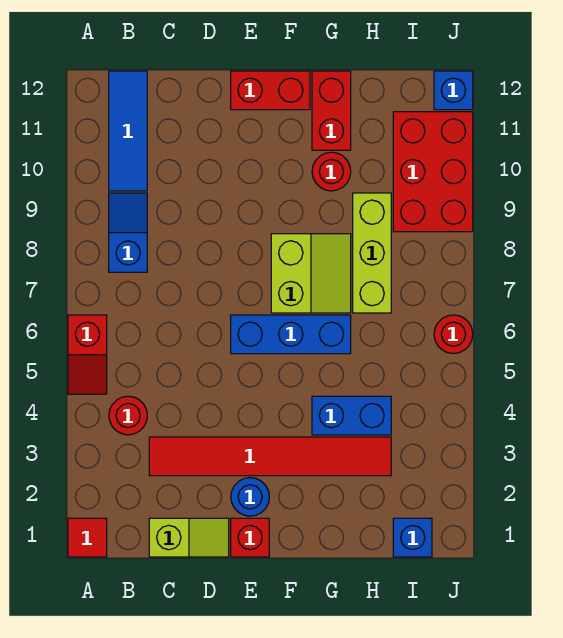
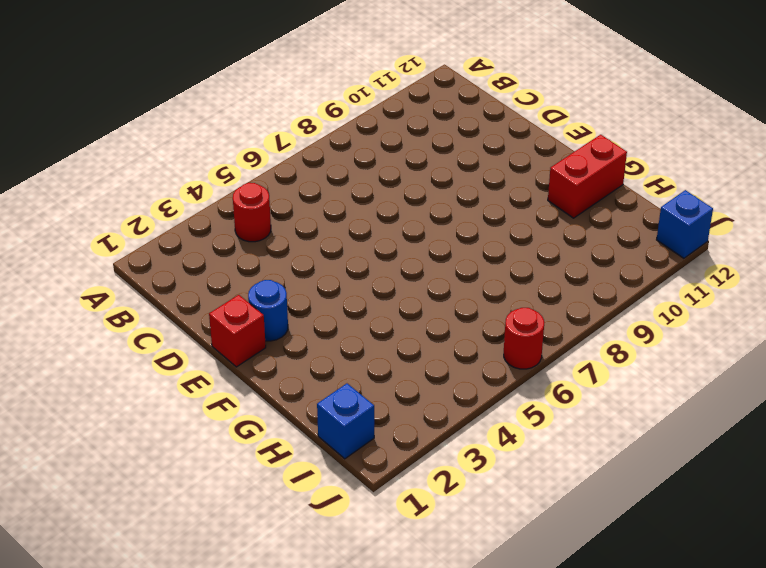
none -> red tile A1 level 1
none -> red slope A5:A6 level 1 top 6
none -> blue slope B8:B9 level 1 top 8

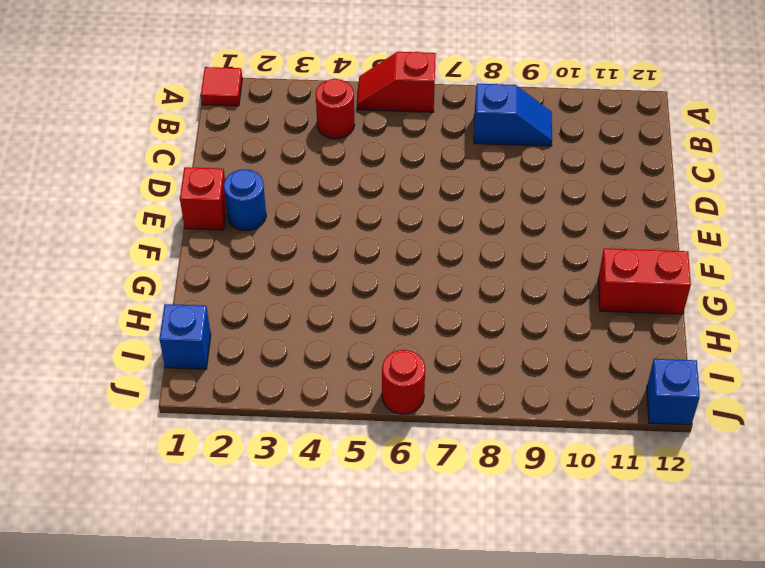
none -> blue tile B10:B12 level 1
none -> lime slope C1:D1 level 1 top C
none -> red tile C3:H3 level 1

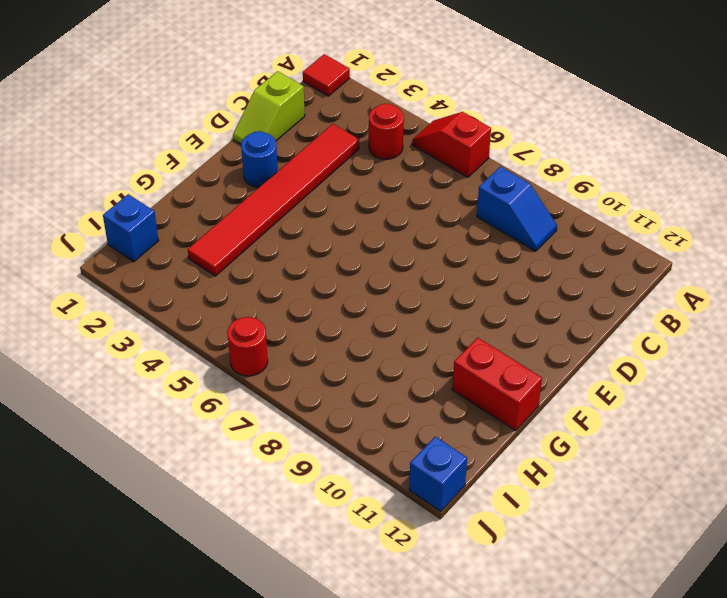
none -> blue tile B10:B12 level 1
none -> red brick E1 level 1
none -> blue brick E6:G6 level 1

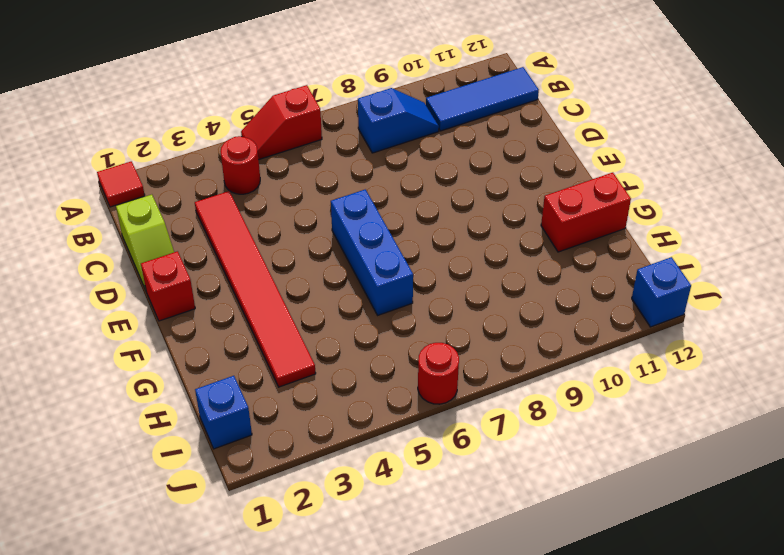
none -> blue round brick E2 level 1
none -> red brick E12:F12 level 1
none -> lime slope F7:G8 level 1 top F

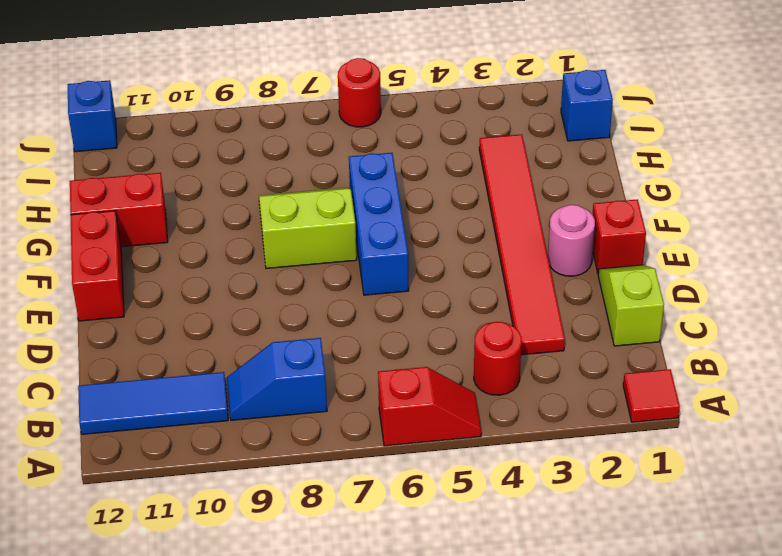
pink round brick E2 level 1 -> blue round brick E2 level 1
none -> blue brick G4:H4 level 1
none -> red round brick G10 level 1
none -> lime brick H7:H9 level 1

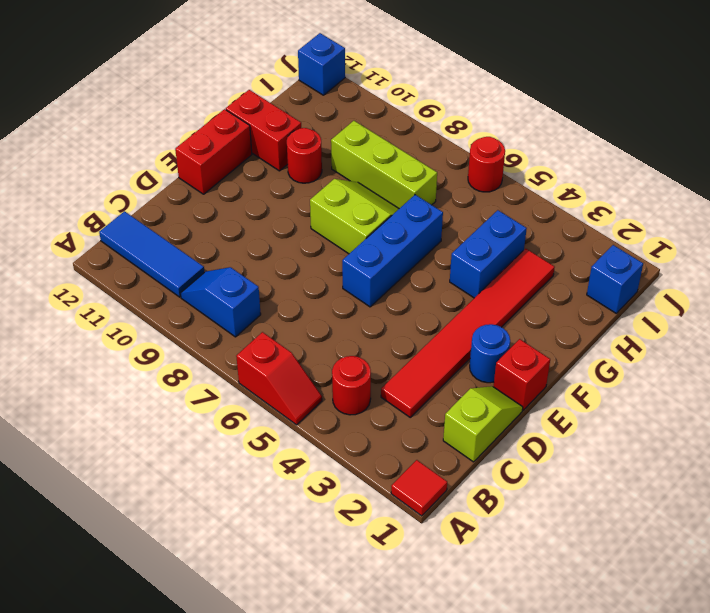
none -> red brick I9:J11 level 1

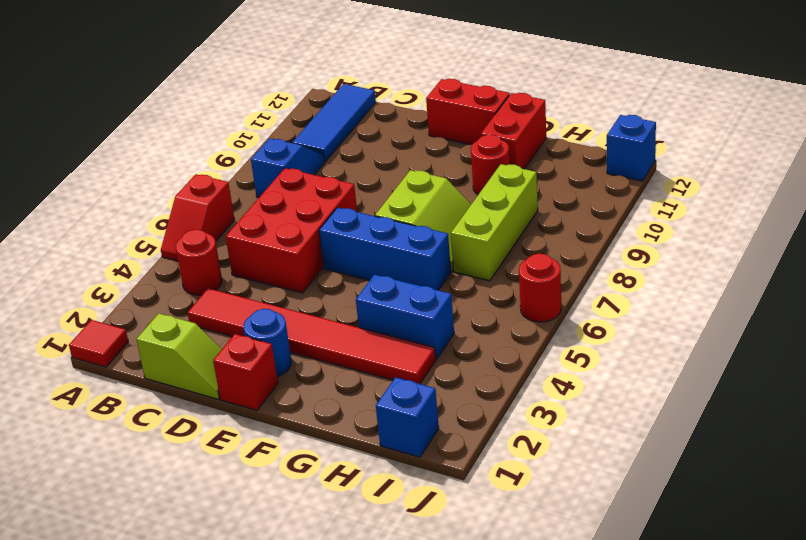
red brick C5:D7 level 1 -> red brick I9:J11 level 1

